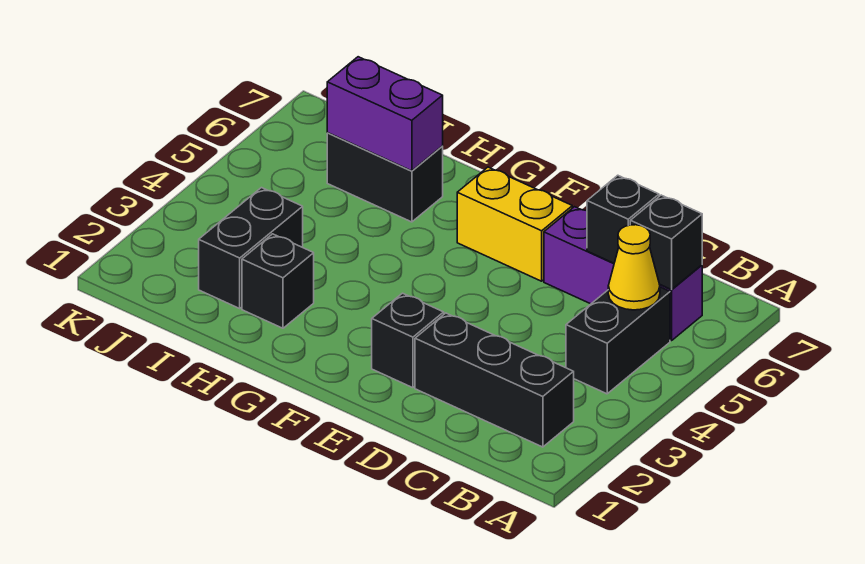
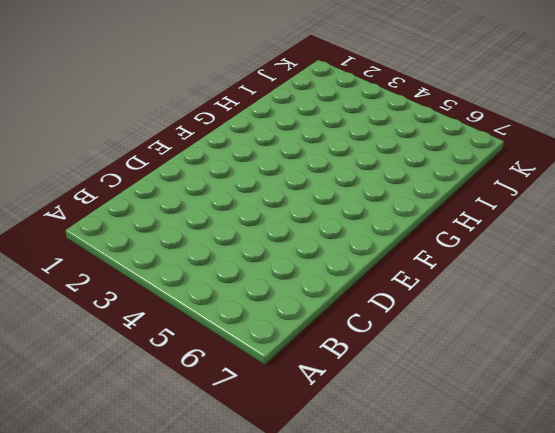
none -> black brick B2:D2 level 1
none -> black brick B4:B5 level 1
none -> purple brick B6:D6 level 1

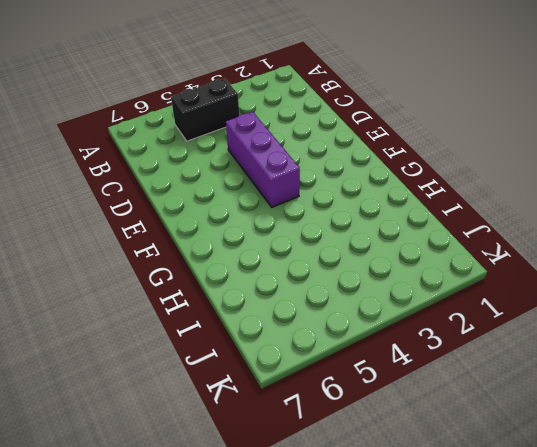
purple brick D4:F4 level 1 -> purple brick B6:D6 level 1
none -> black brick B2:D2 level 1
none -> black brick E2 level 1
none -> yellow brick E6:F6 level 1

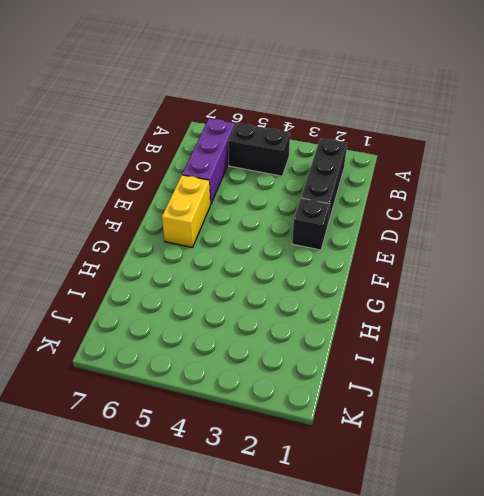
none -> black brick H2 level 1
none -> black brick H6:I6 level 1
none -> black brick I2:I3 level 1

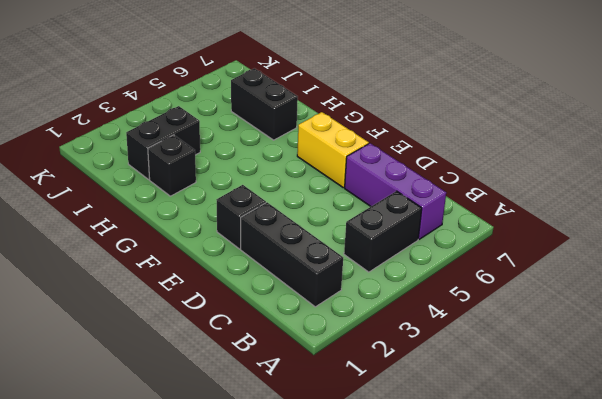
none -> yellow cone B5 level 2
none -> black brick B6 level 2
none -> black brick C6 level 2

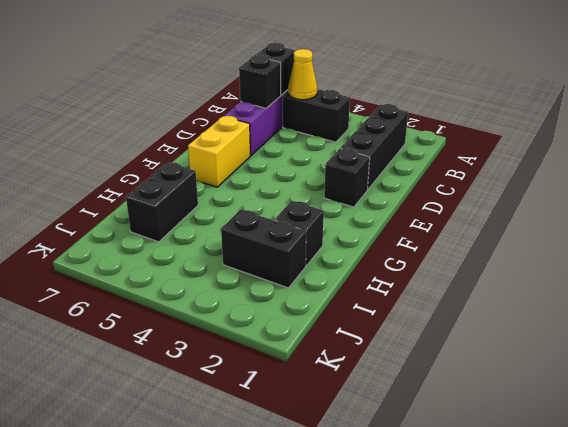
none -> purple brick H6:I6 level 2

